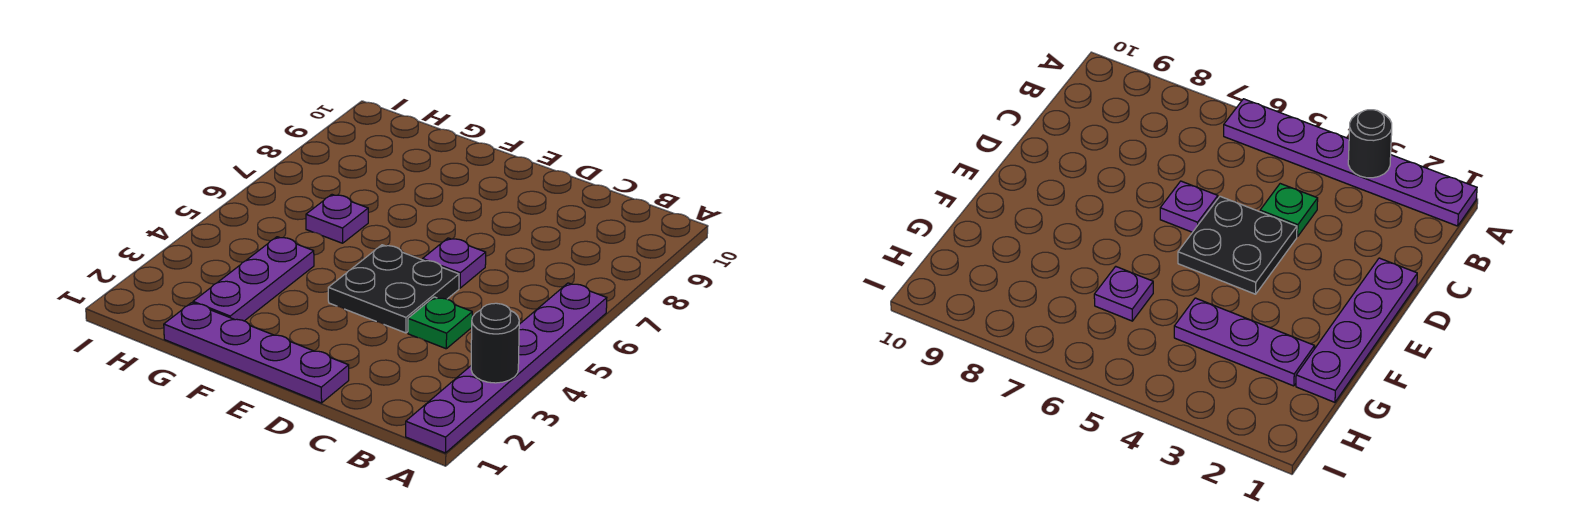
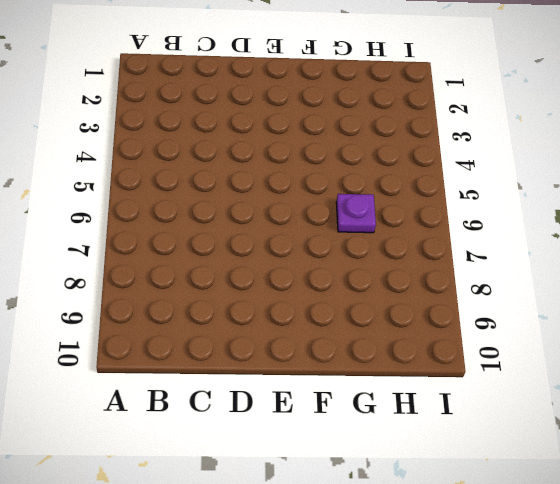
none -> purple plate A1:A6 level 1
none -> green plate C4 level 1

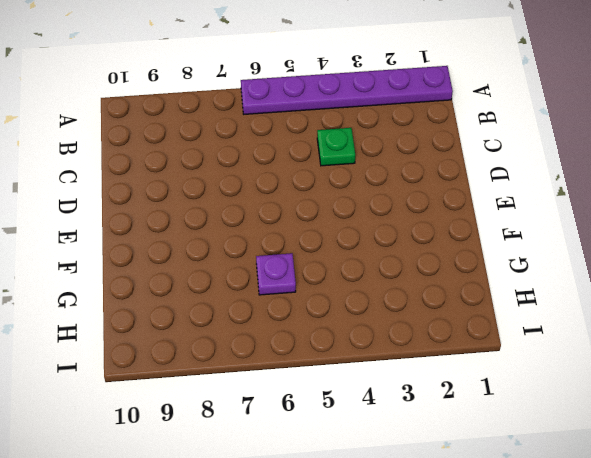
none -> purple plate D1:G1 level 1
none -> black plate D4:E5 level 1

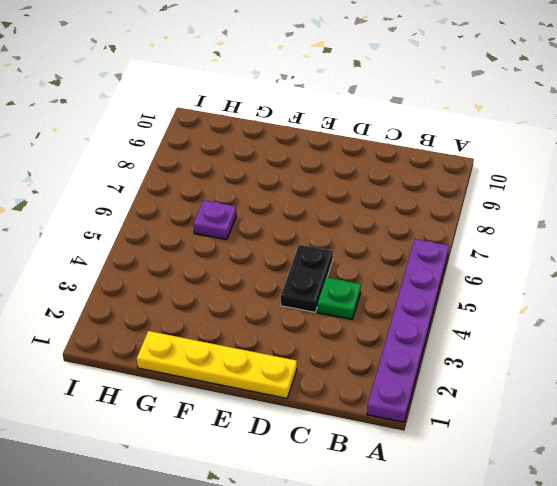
yellow plate D1:G1 level 1 -> purple plate D1:G1 level 1
black plate D4:D5 level 1 -> black plate D4:E5 level 1
none -> purple plate D6 level 1
none -> purple plate G2:G4 level 1

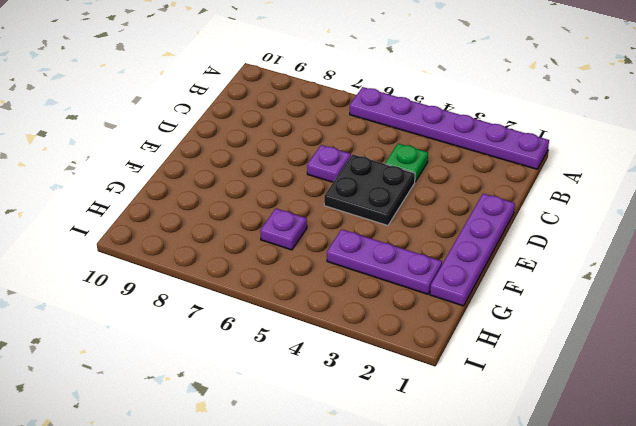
none -> black round brick A3 level 2

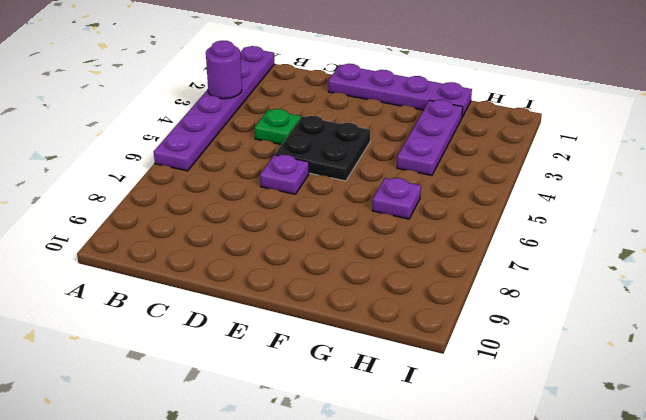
purple round brick A3 level 2 -> black round brick A3 level 2

